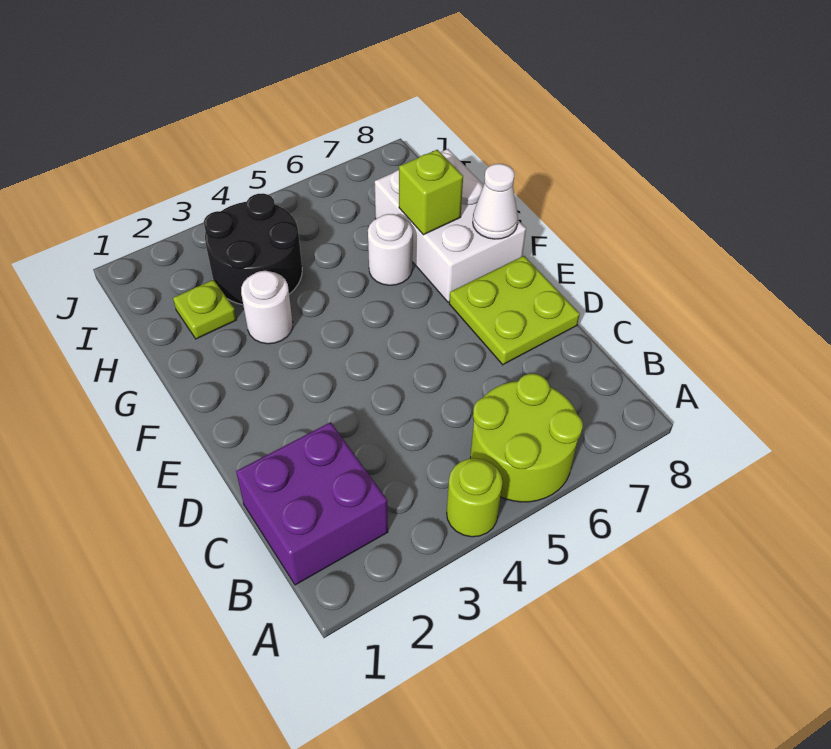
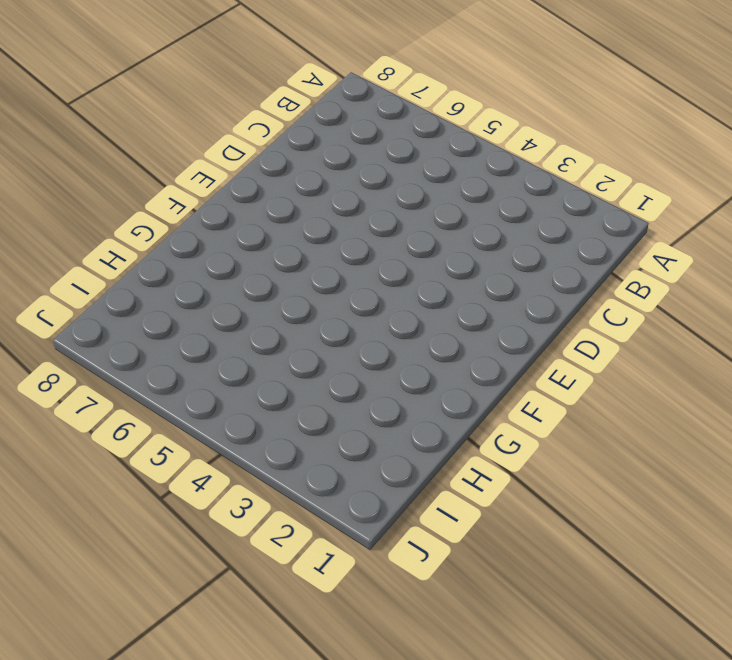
none -> lime round brick A4 level 1
none -> lime round brick A5:B6 level 1

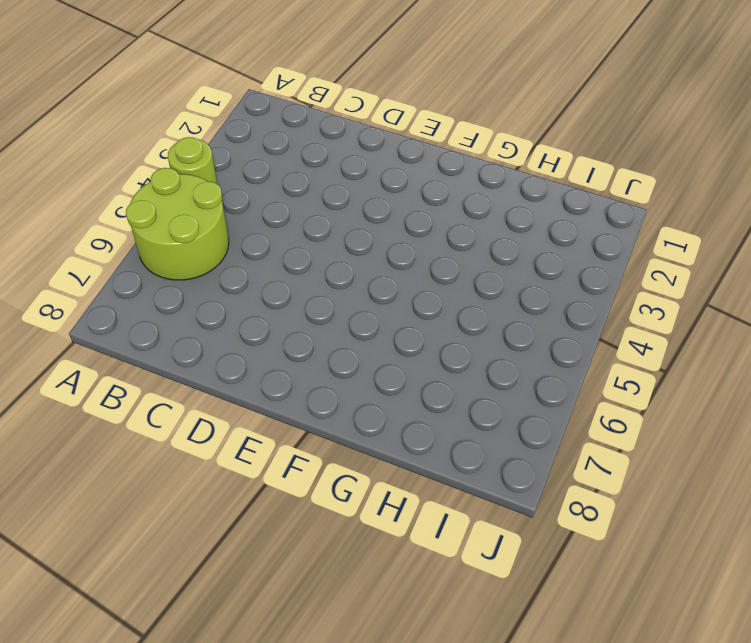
none -> purple brick B1:C2 level 1
none -> lime plate D7:E8 level 1

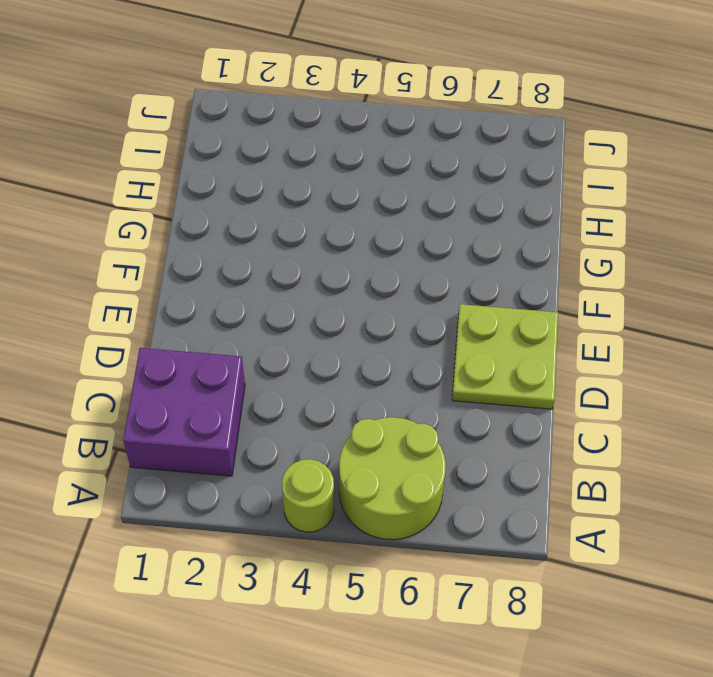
none -> white brick F7:H8 level 1
none -> white round brick G3 level 1

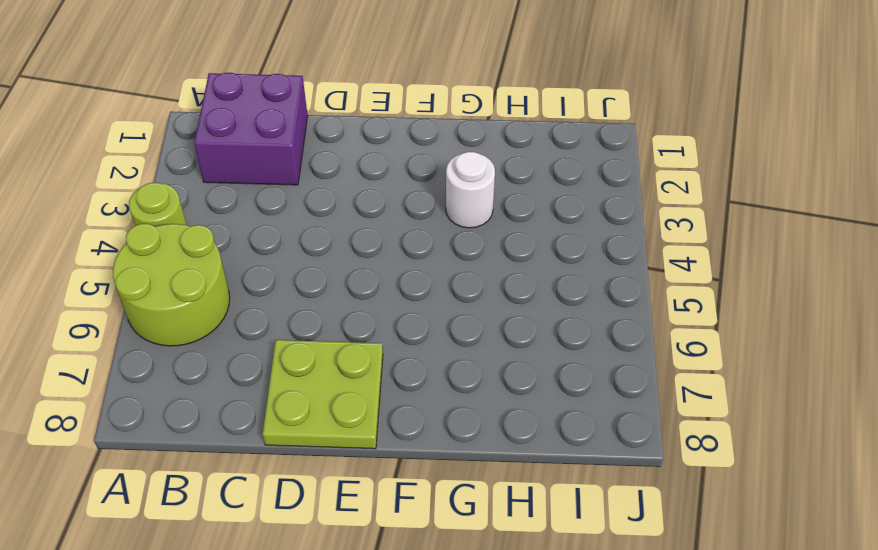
none -> white brick F7:H8 level 1
none -> white round brick G6 level 1

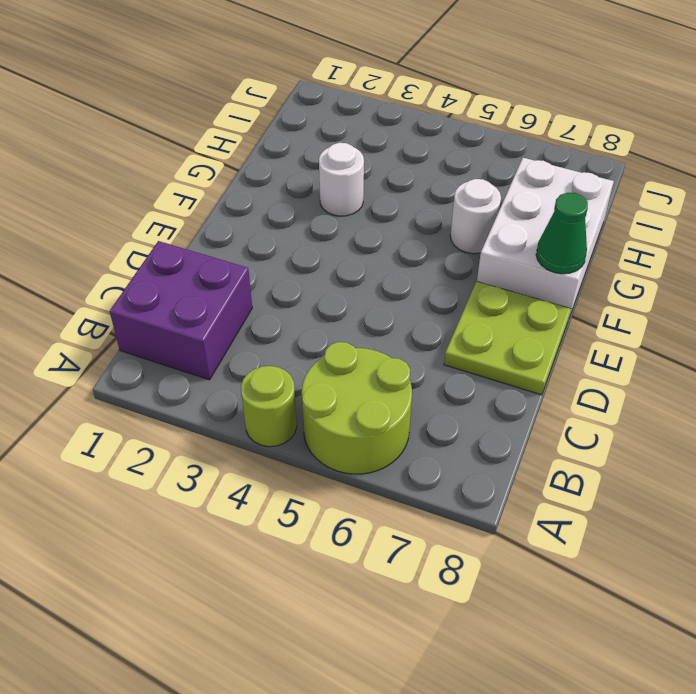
green cone F8 level 2 -> white cone F8 level 2
none -> lime plate H2 level 1
none -> black round brick H3:I4 level 1

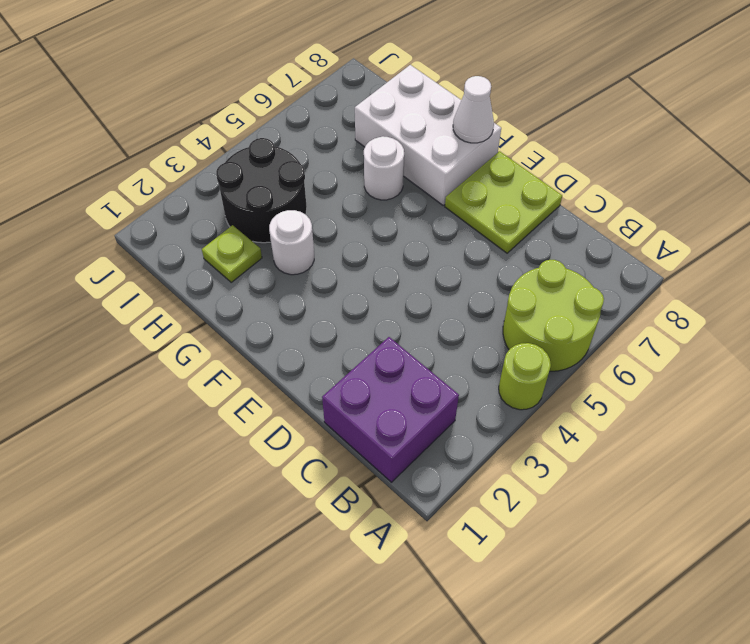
none -> lime brick G7 level 2

